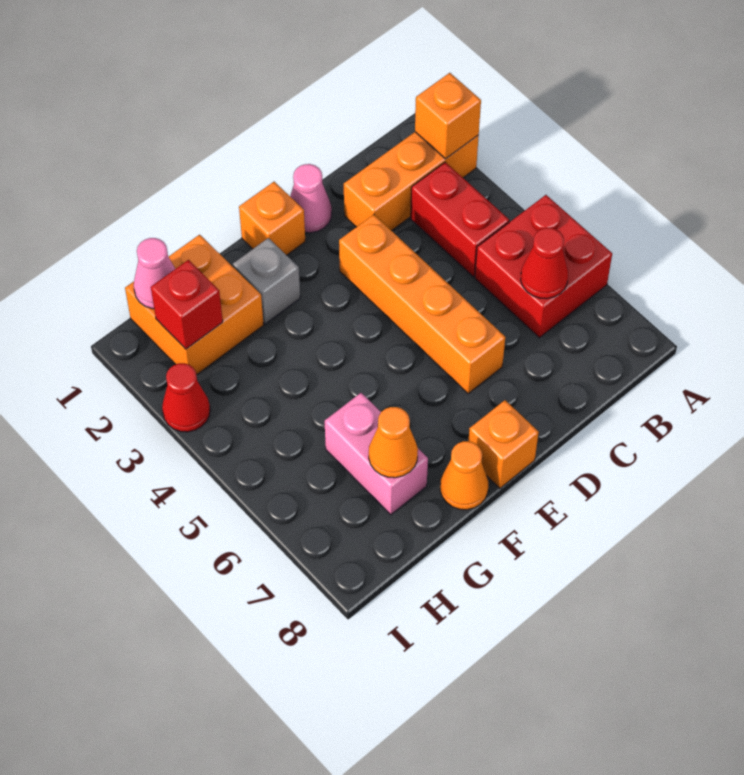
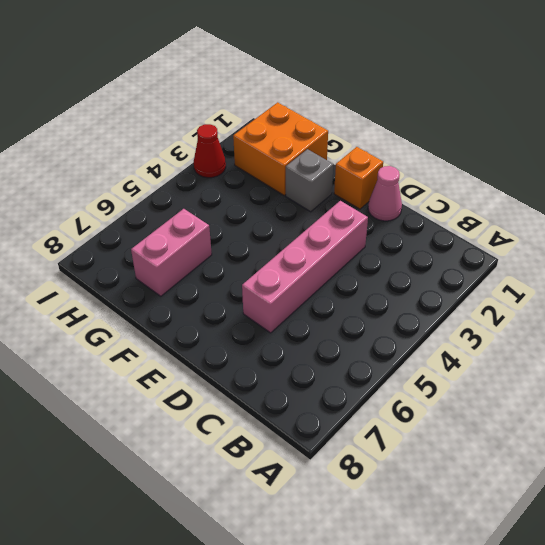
pink brick D3:D6 level 1 -> orange brick D3:D6 level 1
none -> orange brick A2:C2 level 1
none -> red brick A5:B6 level 1
none -> red brick B3:B4 level 1

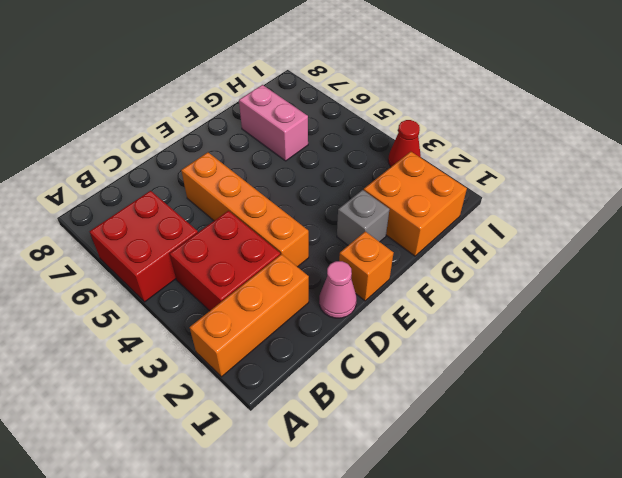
red brick B3:C4 level 1 -> red brick B3:B4 level 1
none -> orange brick E8 level 1
none -> orange cone F8 level 1
none -> orange brick A2 level 2

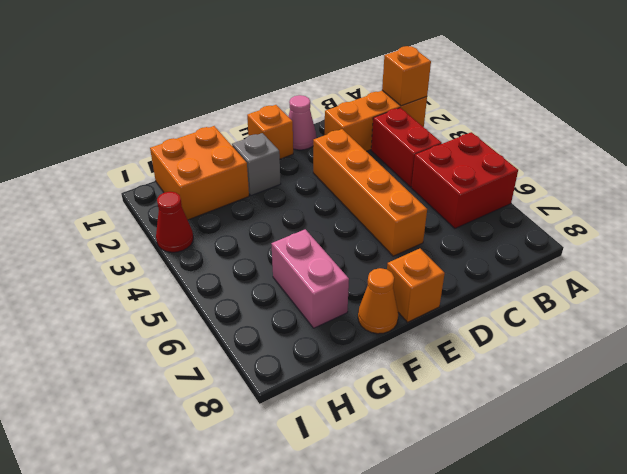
none -> red cone B6 level 2
none -> orange cone G7 level 2
none -> pink cone H1 level 2

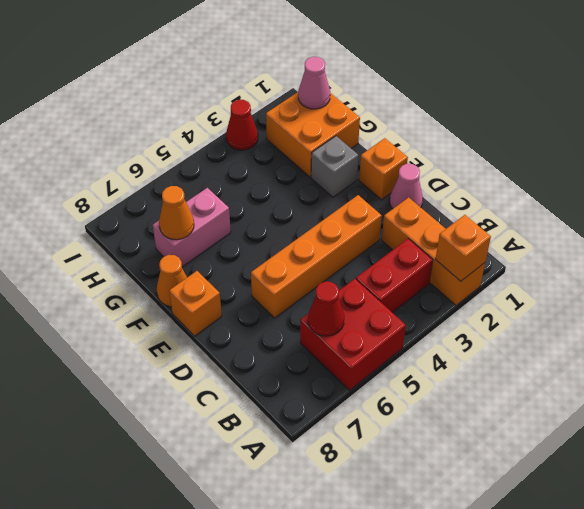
none -> red brick H2 level 2

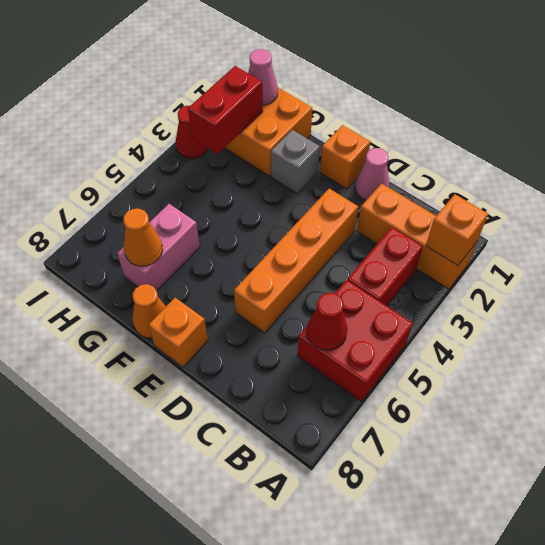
red brick H2:H3 level 2 -> red brick H2 level 2

